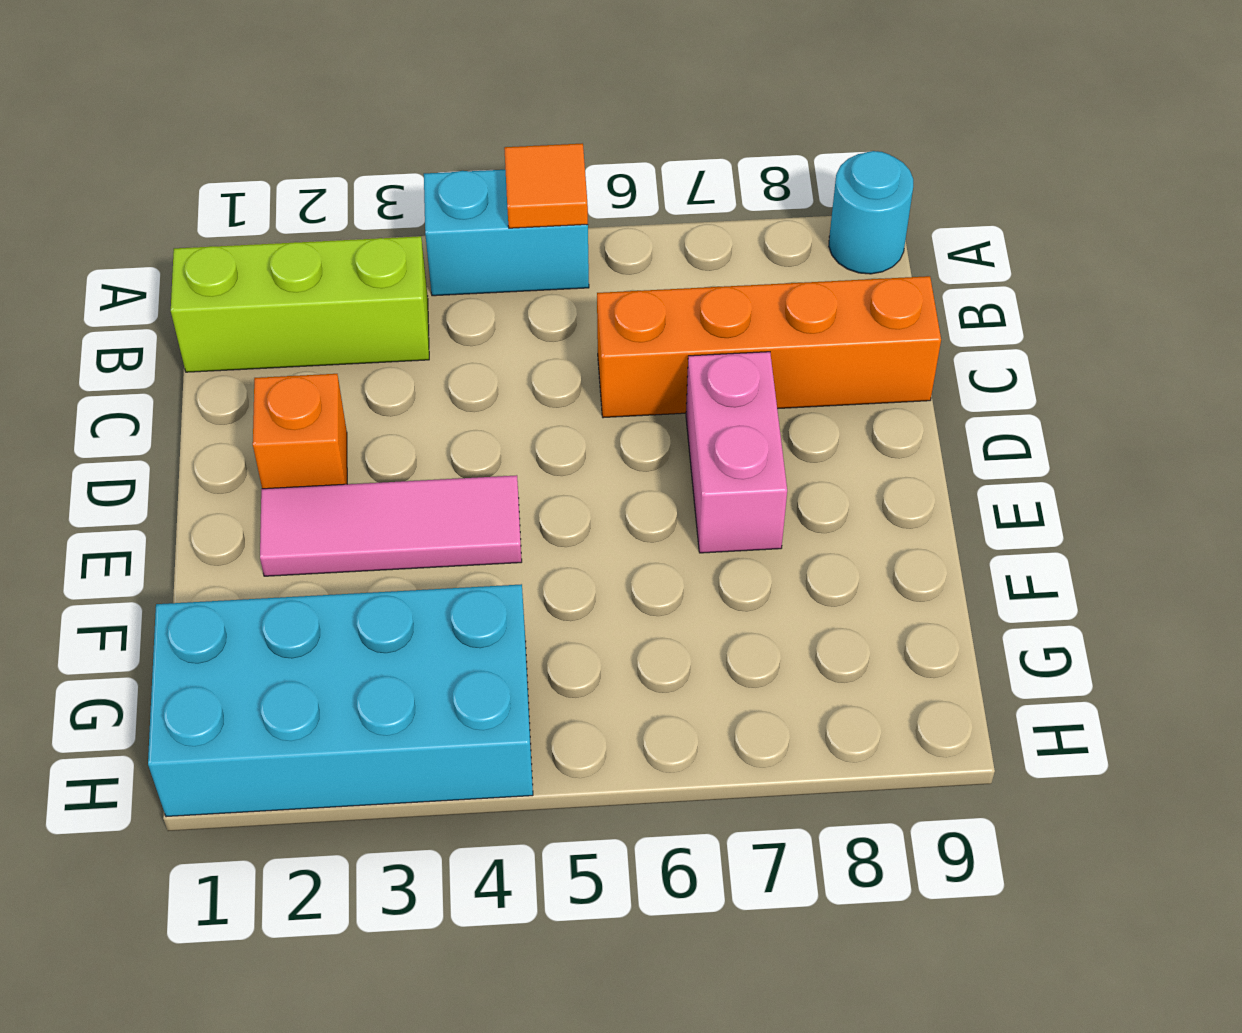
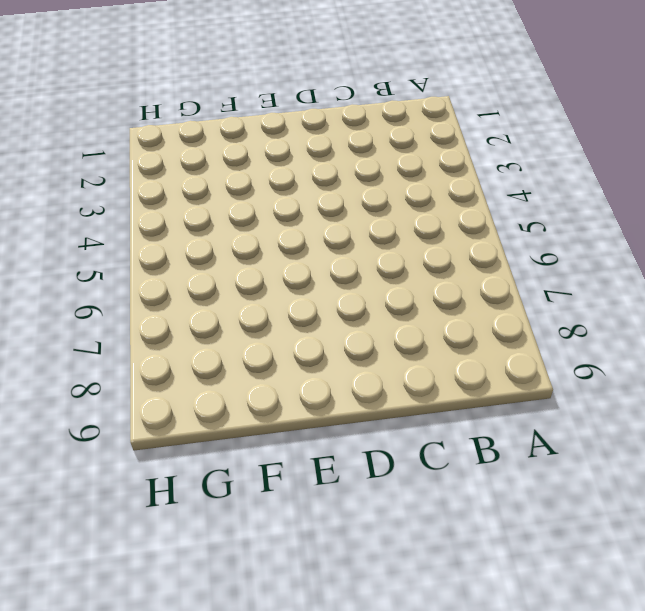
none -> cyan brick A4:A5 level 1
none -> cyan round brick A9 level 1

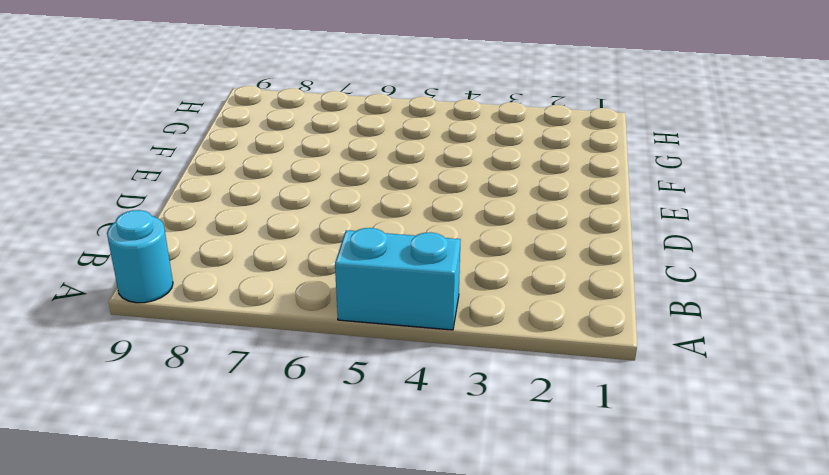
none -> lime brick B1:B3 level 1
none -> orange brick C6:C9 level 1

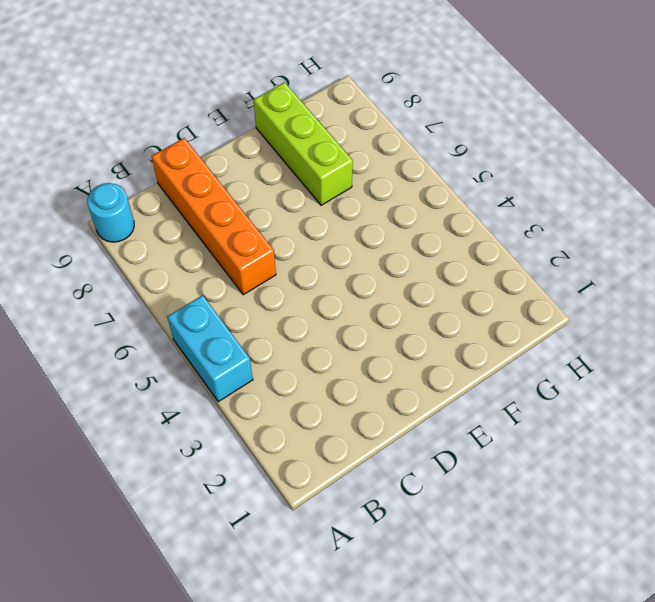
lime brick F7:F9 level 1 -> lime brick B1:B3 level 1
none -> orange brick D2 level 1
none -> pink brick D7:E7 level 1

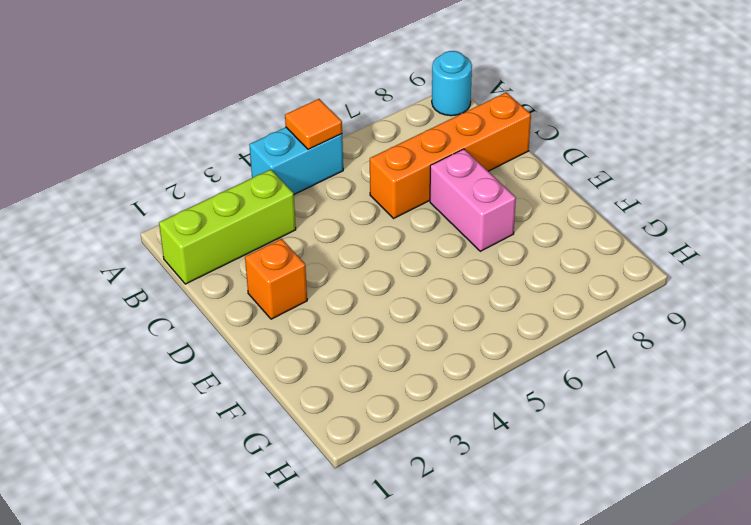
none -> pink tile E2:E4 level 1
none -> cyan brick G1:H4 level 1

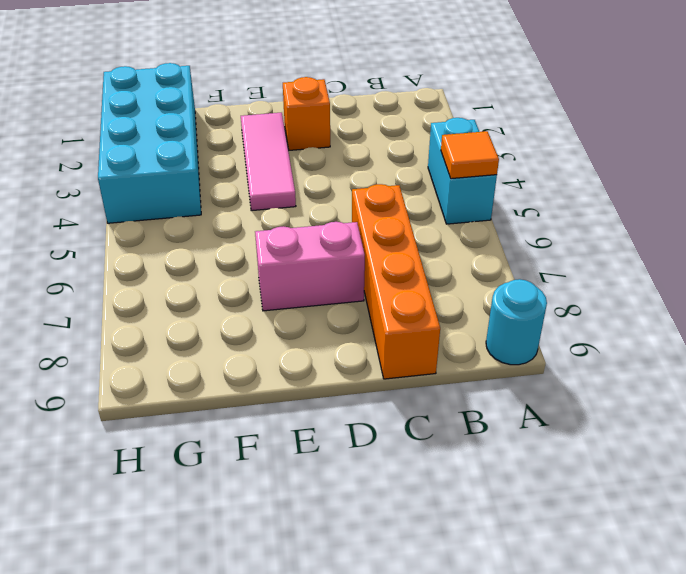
none -> lime brick B1:B3 level 1

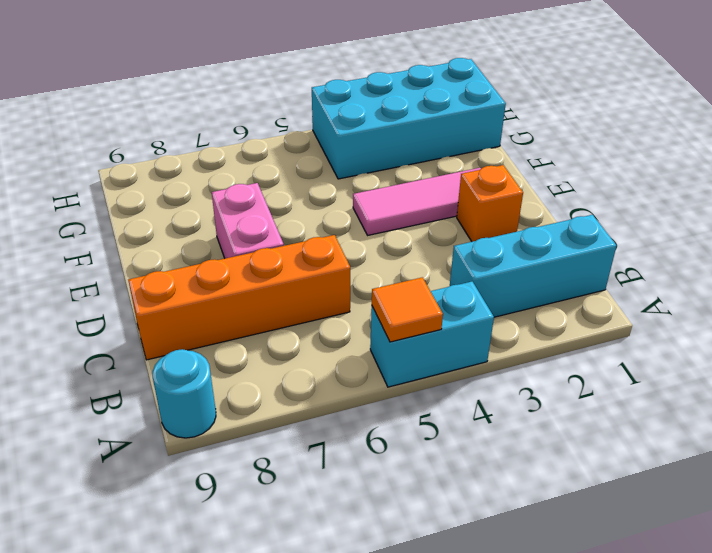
cyan brick B1:B3 level 1 -> lime brick B1:B3 level 1

